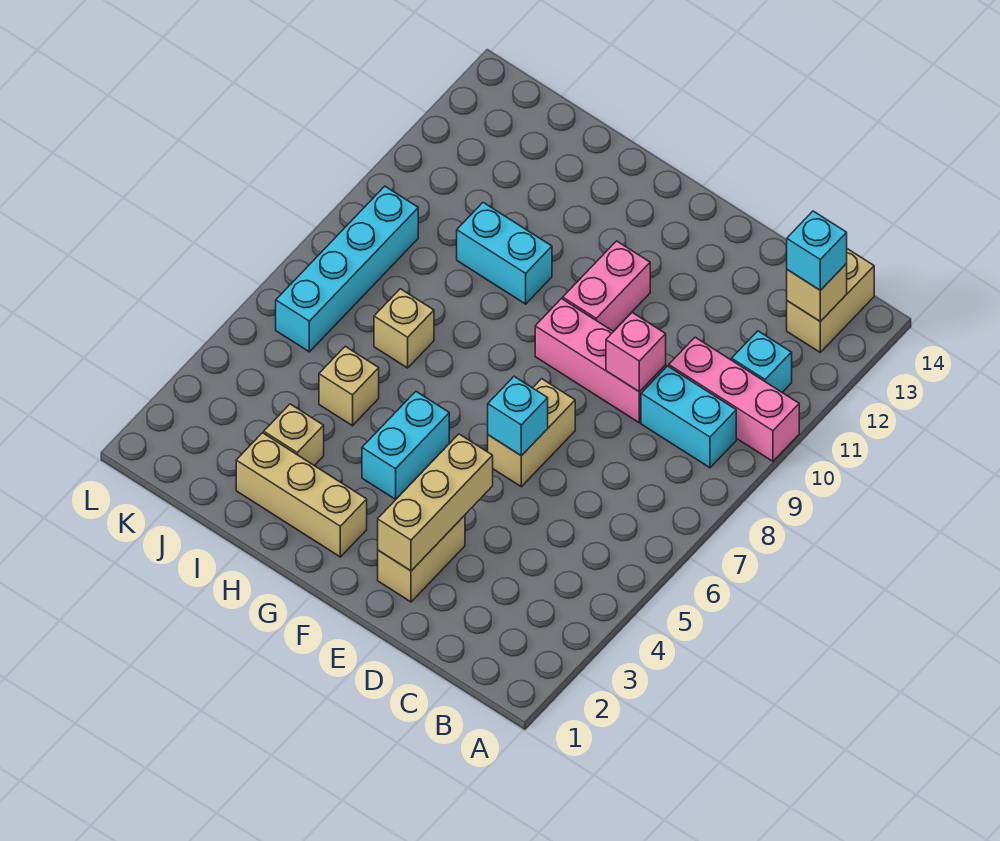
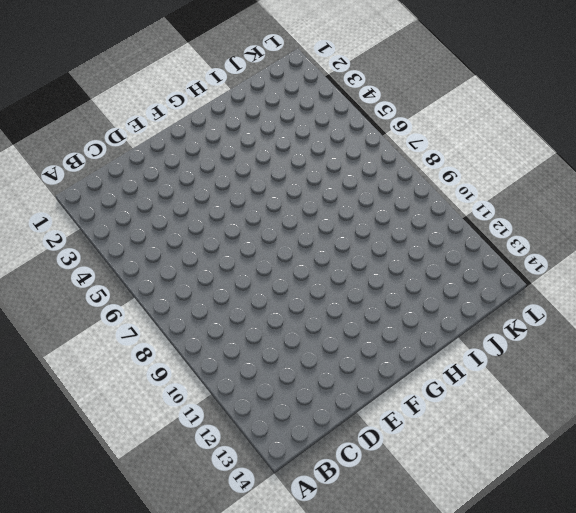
none -> pink brick A10:C10 level 1
none -> cyan brick B9:C9 level 1
none -> cyan brick B11 level 1

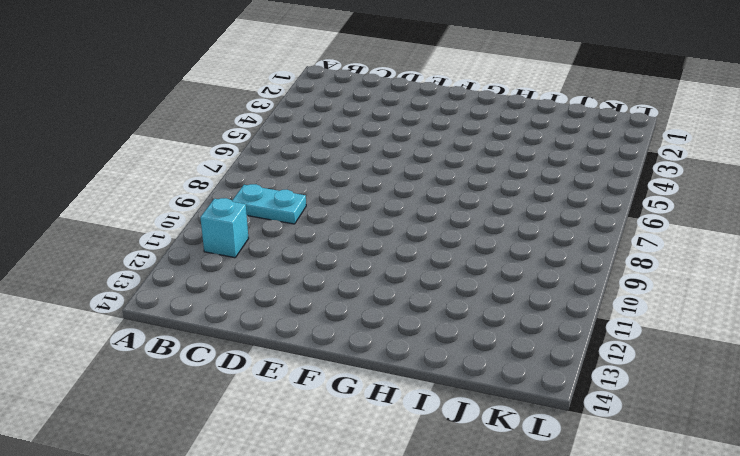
cyan plate B9:C9 level 1 -> cyan brick B9:C9 level 1
none -> pink brick A10:C10 level 1
none -> tan brick B13:B14 level 1
none -> pink brick D9:F9 level 1

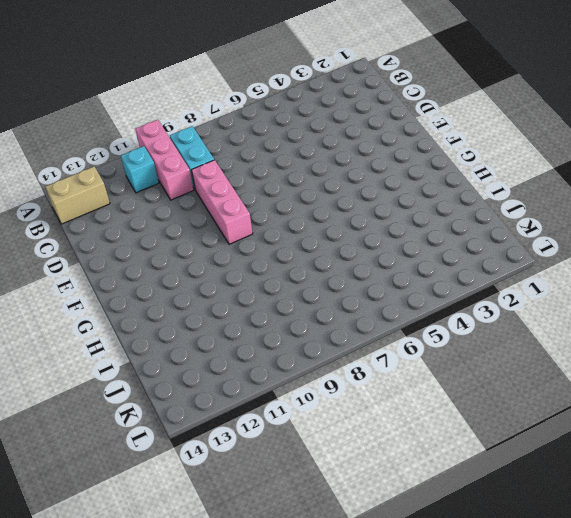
none -> tan brick E2:E3 level 1
none -> tan brick E6:E7 level 1
none -> pink brick F10:F11 level 1

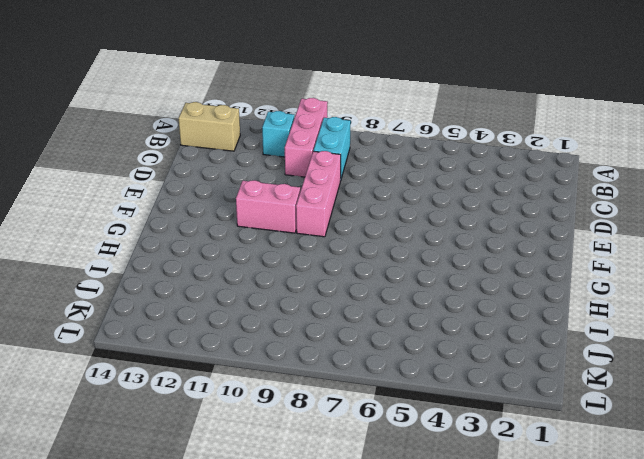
none -> tan brick E2:E3 level 1
none -> tan brick E6:E7 level 1
none -> tan brick G2:I2 level 1

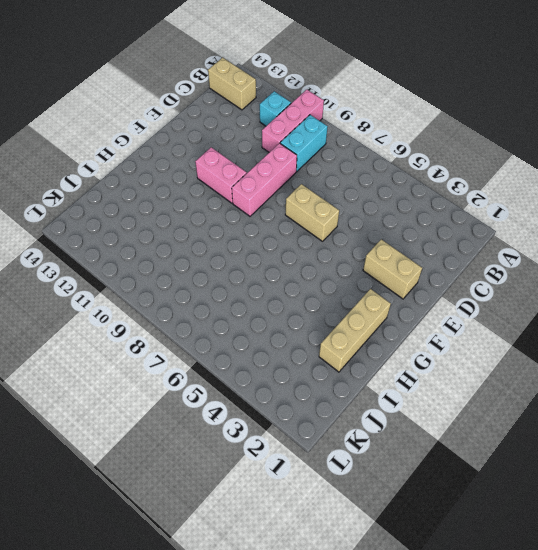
none -> cyan brick G4:G5 level 1
none -> cyan brick H10:I10 level 1
none -> tan brick I3 level 1

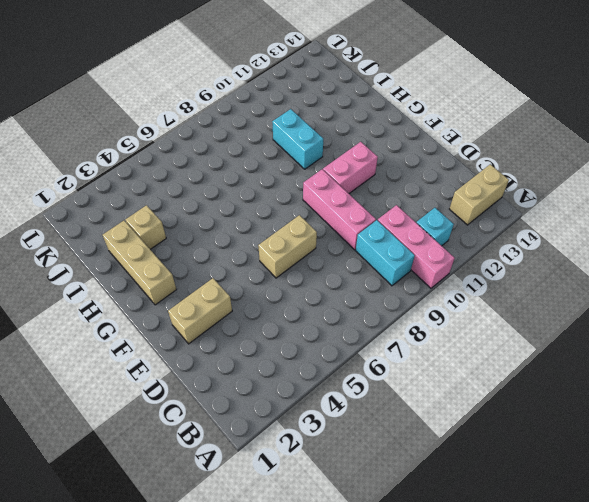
none -> cyan brick G4:G5 level 1
none -> tan brick I5 level 1
none -> tan brick I7 level 1

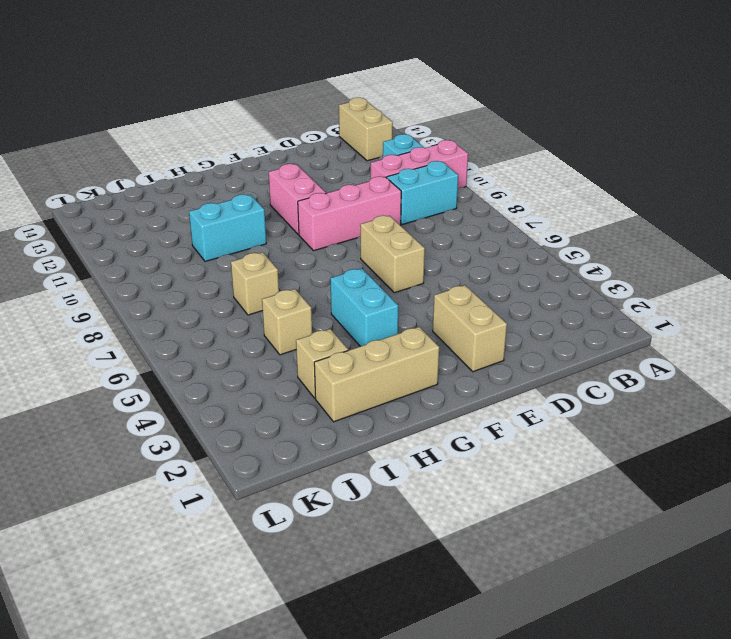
none -> cyan brick K6:K9 level 1
none -> tan brick B13 level 2
none -> pink brick D9 level 2

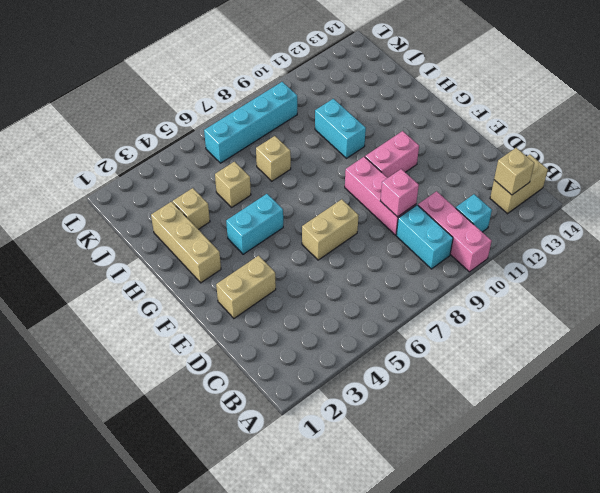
none -> tan brick E2:E4 level 2
none -> cyan brick E6 level 2
none -> cyan brick B13 level 3

